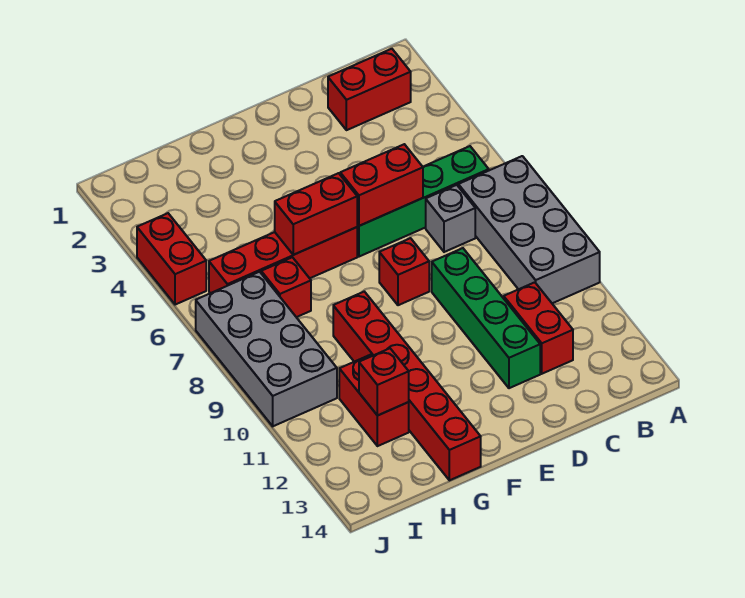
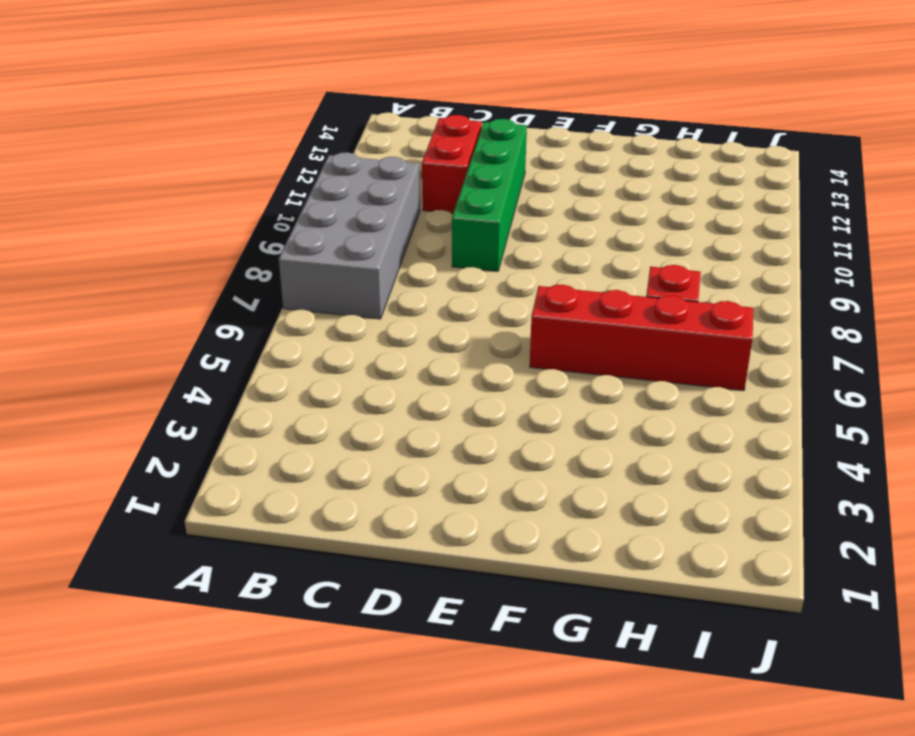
none -> red brick B2:C2 level 1
none -> green brick B6:E6 level 1
none -> grey brick C7 level 1

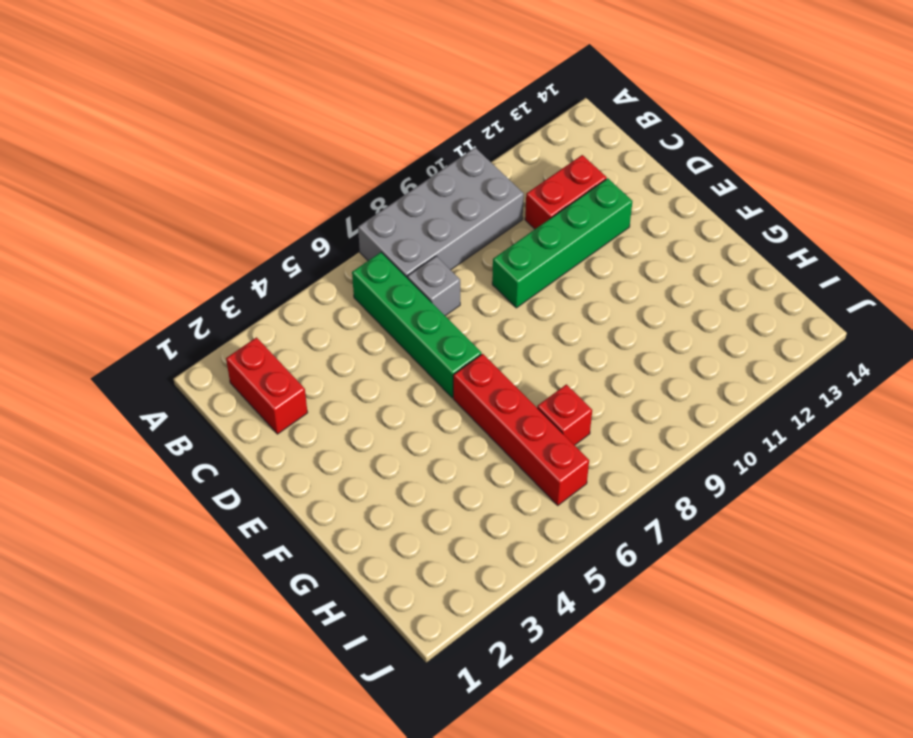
none -> red brick E8 level 1
none -> red brick G9:G14 level 1
none -> red brick H11:H12 level 1

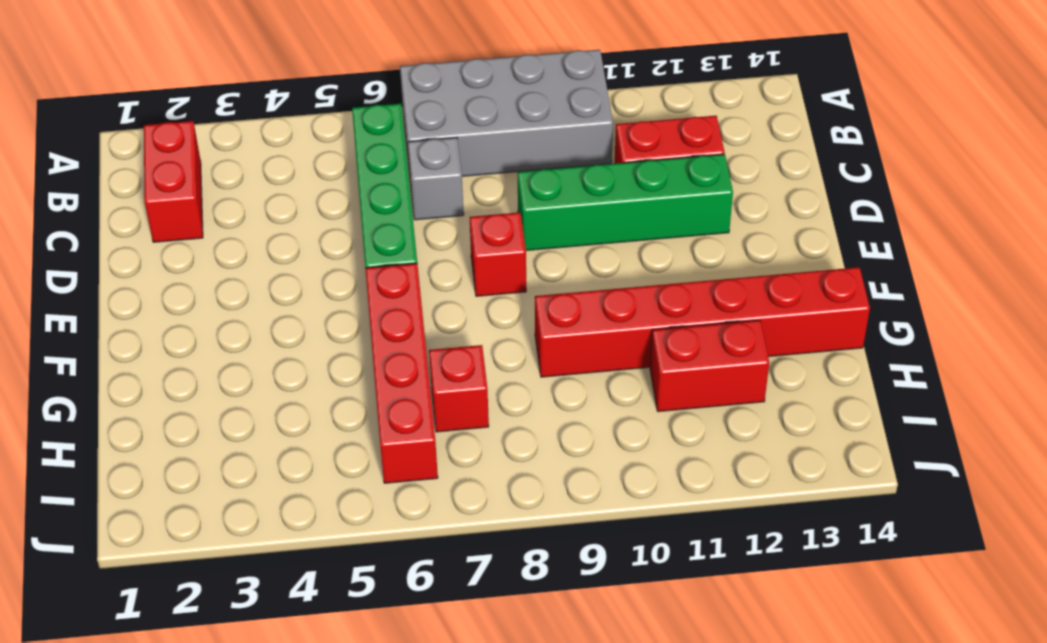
none -> grey brick I7:J10 level 1
none -> red brick J4:J5 level 1
none -> red brick D6:E6 level 2

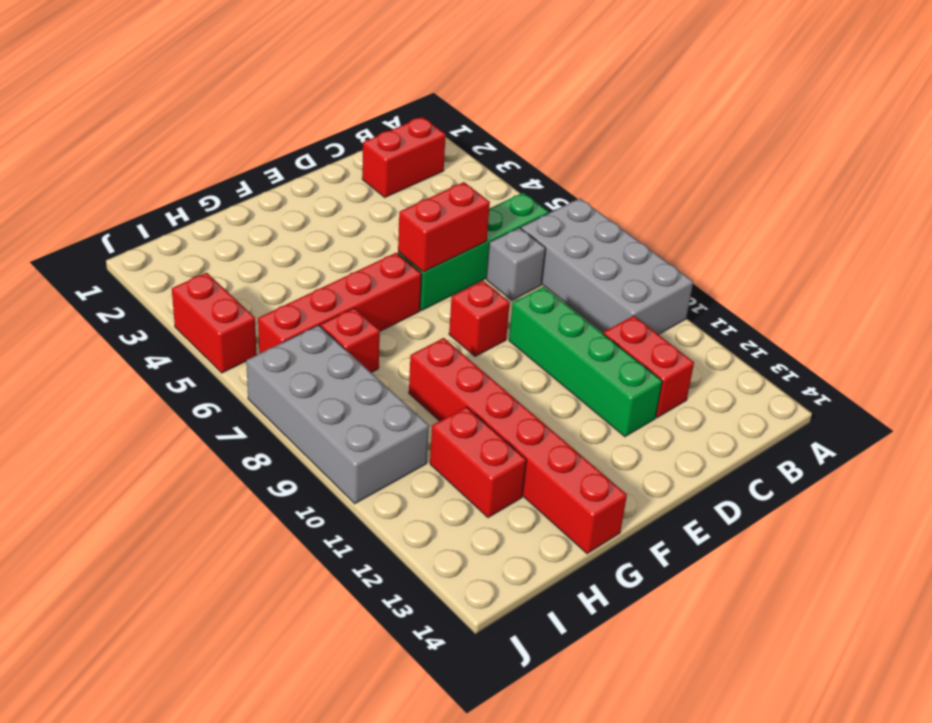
none -> red brick F6:G6 level 2
none -> red brick H12 level 2

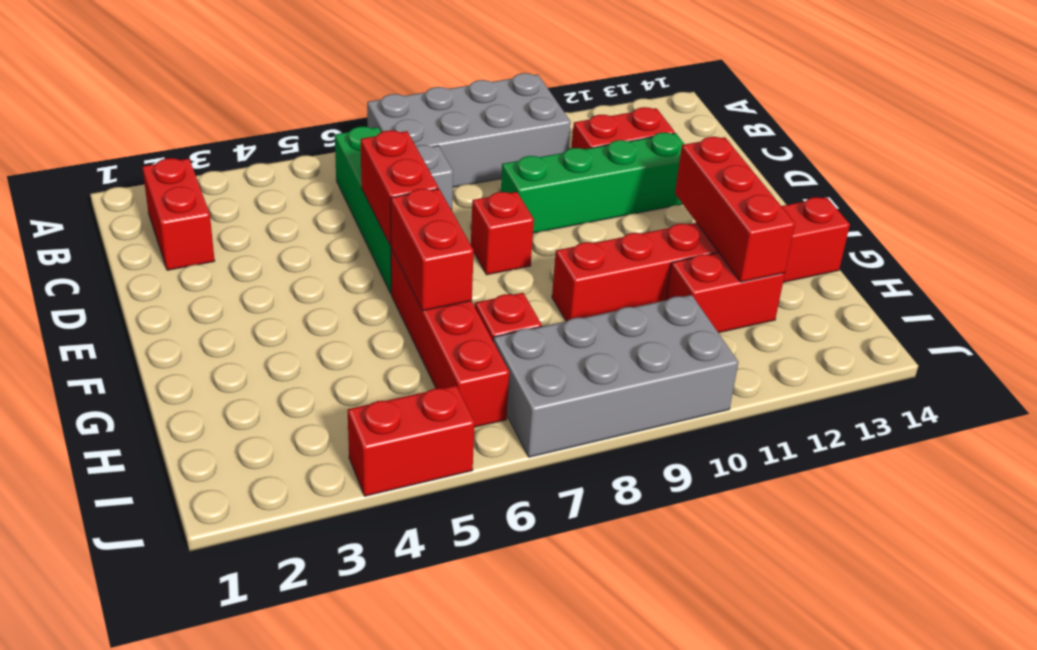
red brick F12:H12 level 2 -> red brick H12 level 2

